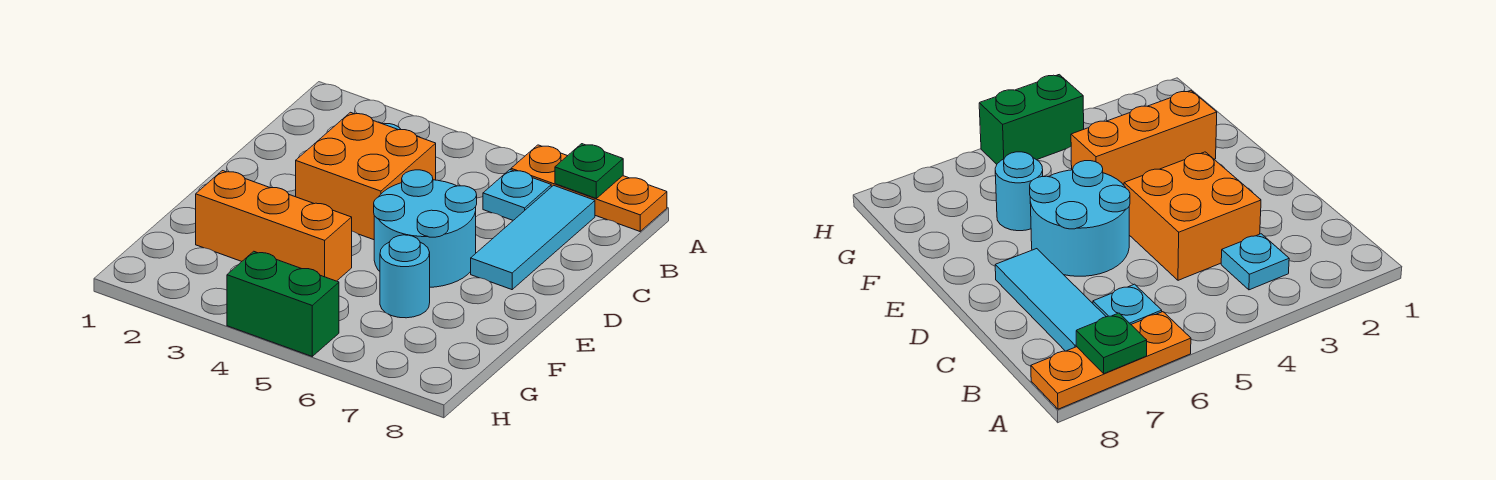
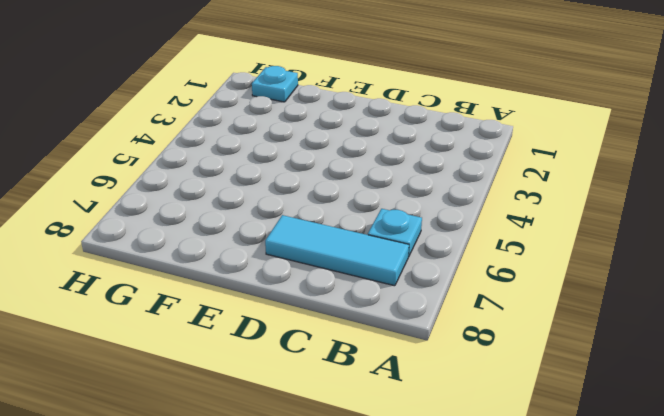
cyan plate G1 level 1 -> cyan plate B3 level 1
none -> orange plate A6:A8 level 1
none -> orange brick C3:D4 level 1

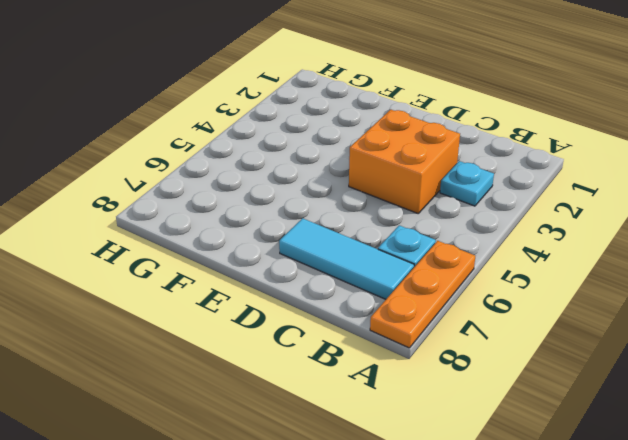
none -> cyan round brick D5:E6 level 1
none -> orange brick F2:F4 level 1

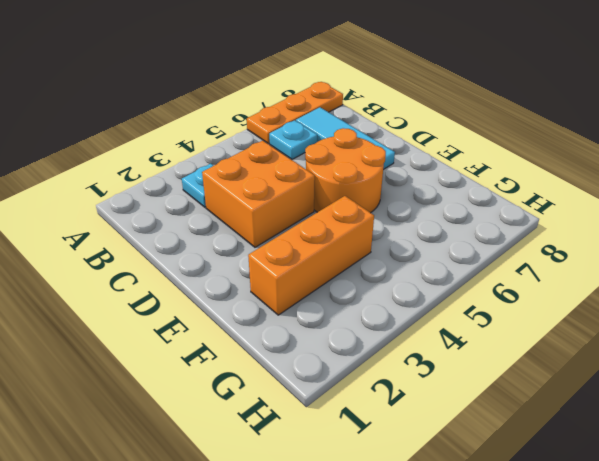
orange round brick D5:E6 level 1 -> cyan round brick D5:E6 level 1
none -> cyan round brick F6 level 1
none -> green brick H4:H5 level 1

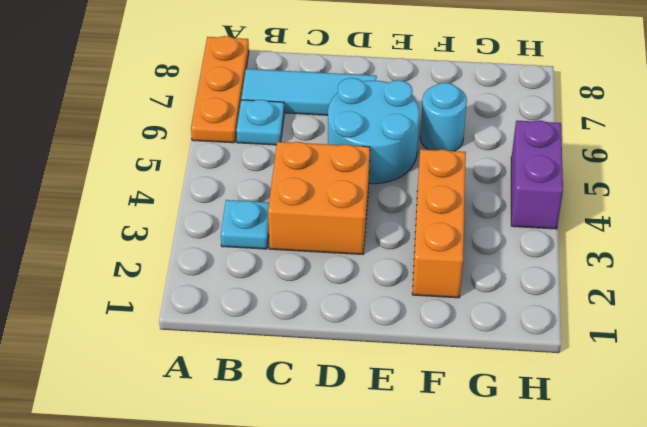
purple brick H4:H5 level 1 -> green brick H4:H5 level 1
none -> green plate A7 level 2

